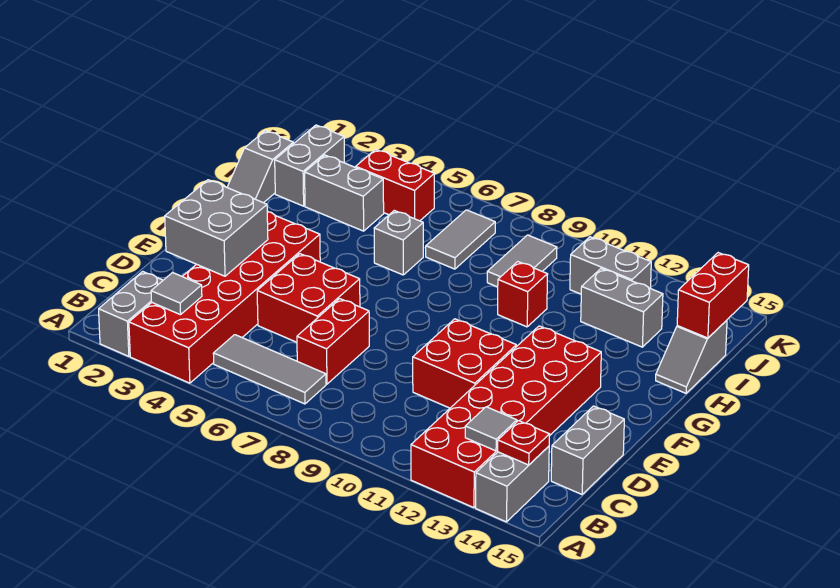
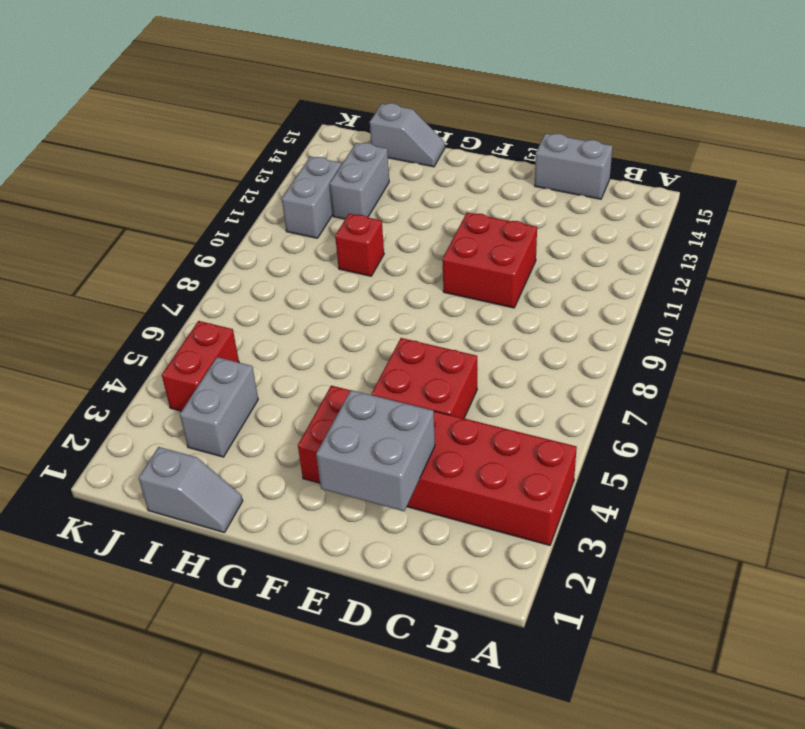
none -> grey brick A2:B2 level 1
none -> red brick A12:F13 level 1
none -> grey brick A14:B14 level 1

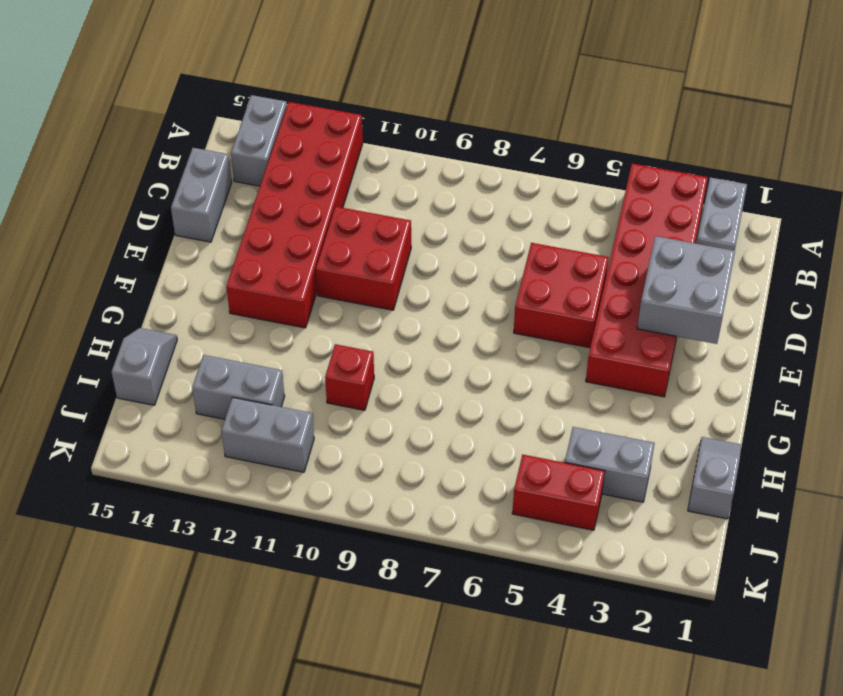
none -> grey tile B5:B7 level 1
none -> red brick C7:D7 level 1
none -> grey brick H6 level 1

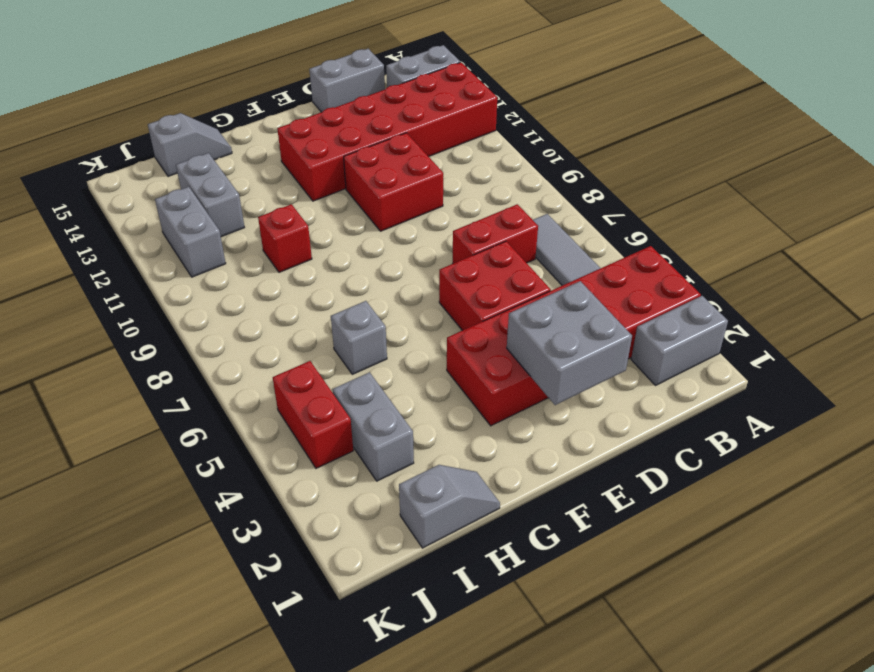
none -> grey brick I2:J2 level 1
none -> grey tile I7:J7 level 1
none -> grey tile I9:J9 level 1

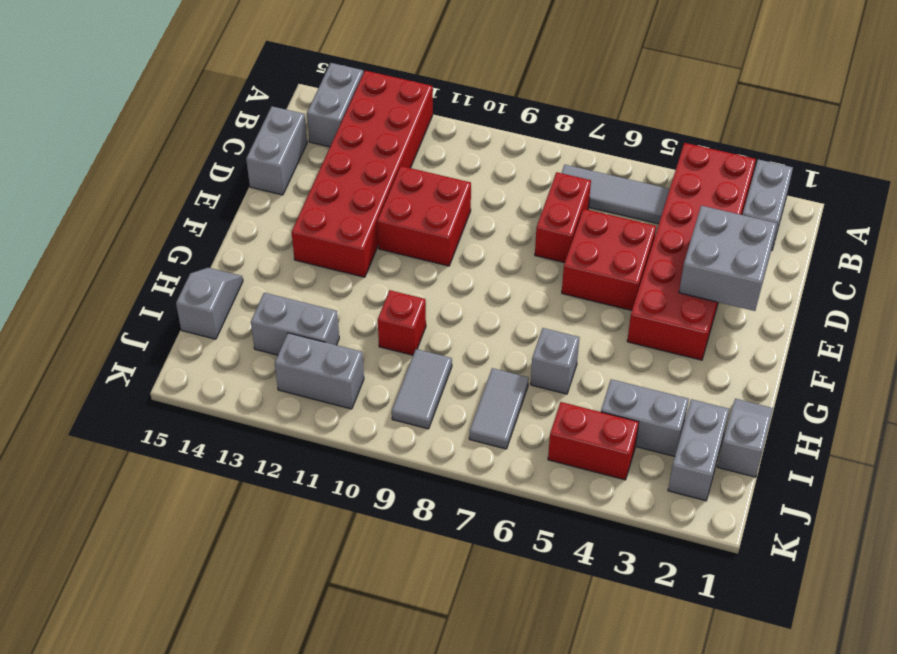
none -> grey tile B3 level 2
none -> grey tile B13 level 2
none -> red plate B14 level 2

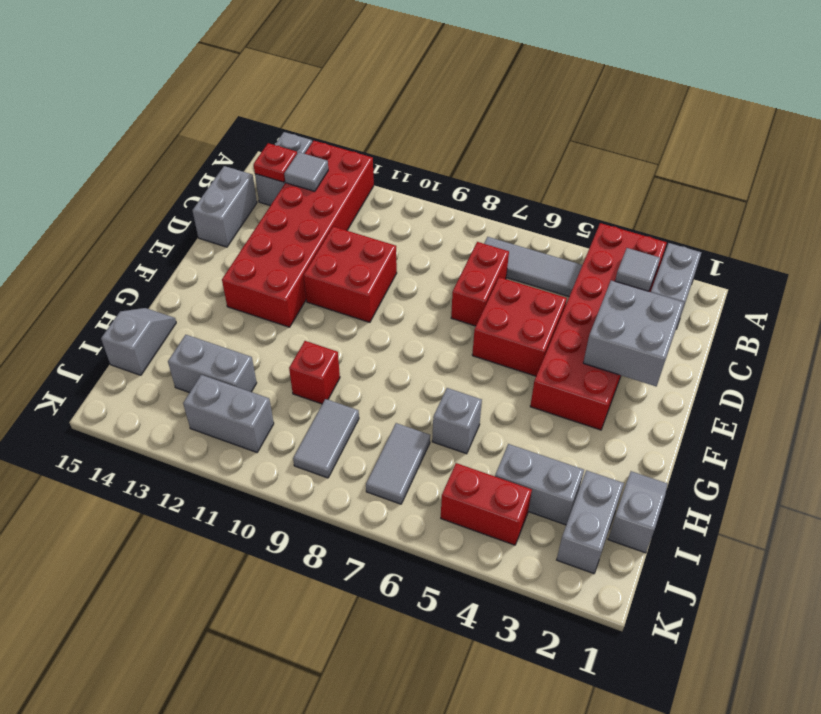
none -> red brick I15:J15 level 2

